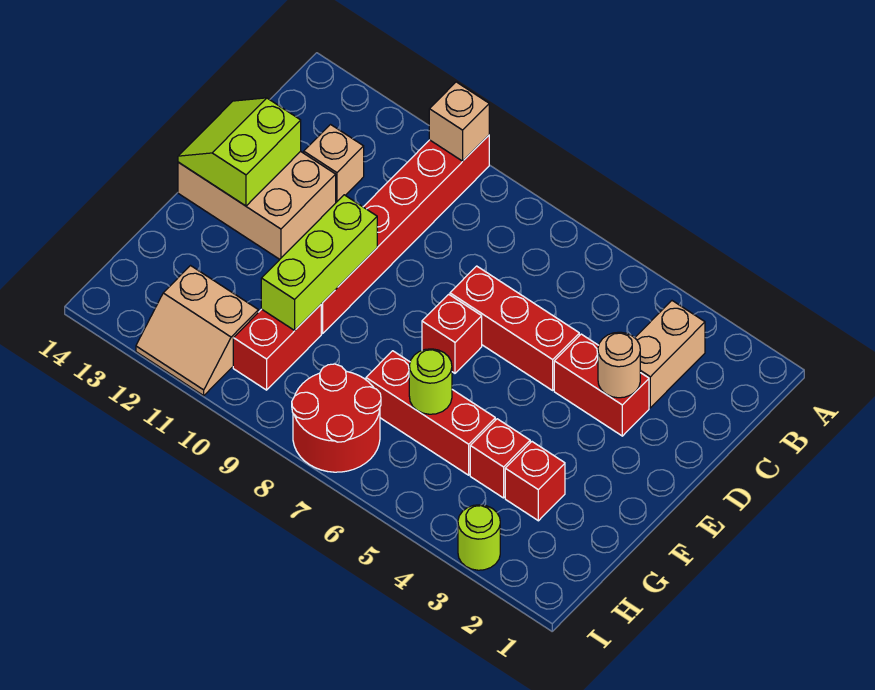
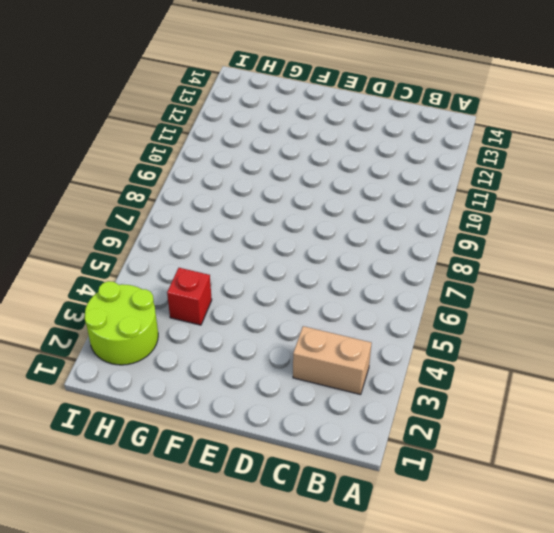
lime round brick H2:I3 level 1 -> lime round brick I3 level 1
none -> red brick A10:F10 level 1
none -> tan brick C12 level 1
none -> red brick D3:D4 level 1

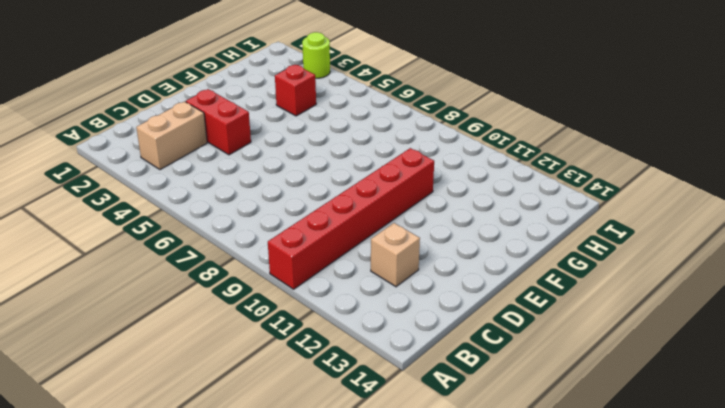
none -> red brick D5:D7 level 1
none -> tan brick D12:E14 level 1
none -> red brick E7 level 1

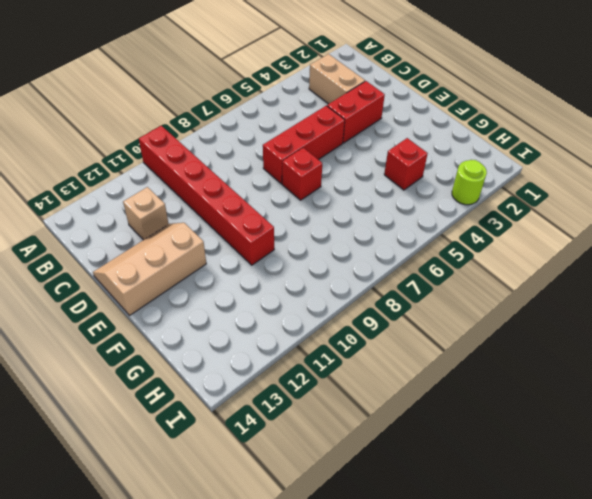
tan slope D12:E14 level 1 top E -> tan brick D12:E14 level 1
none -> red brick G3 level 1
none -> red brick G5:G7 level 1
none -> red brick G10:H10 level 1

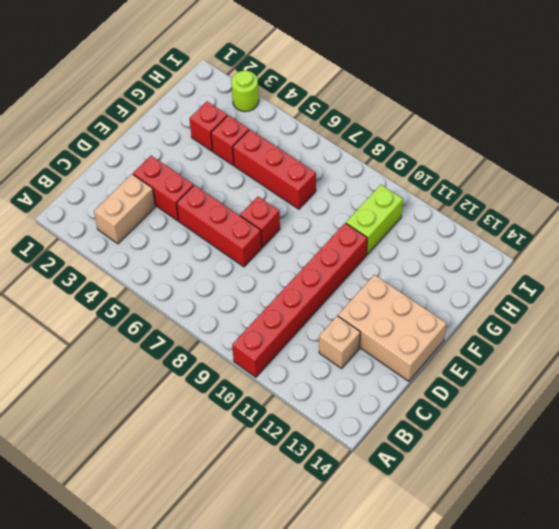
lime brick G10:H10 level 1 -> red brick G10:H10 level 1
none -> red round brick H7:I8 level 1
none -> tan slope H11:I12 level 1 top H
none -> tan brick A10 level 2

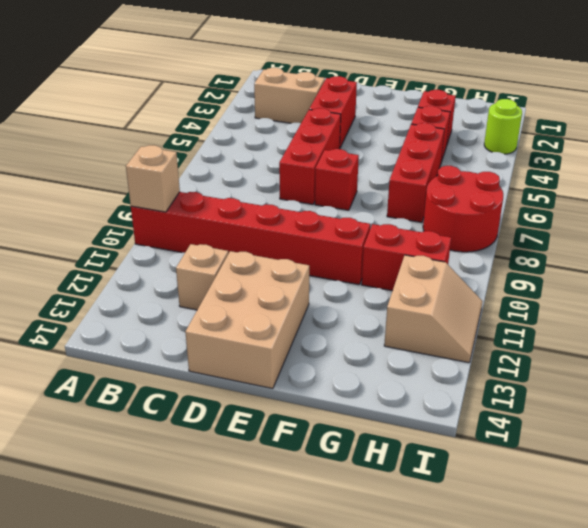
none -> tan round brick D3 level 2
none -> lime slope D13:E14 level 2 top 13
none -> lime brick E10:G10 level 2

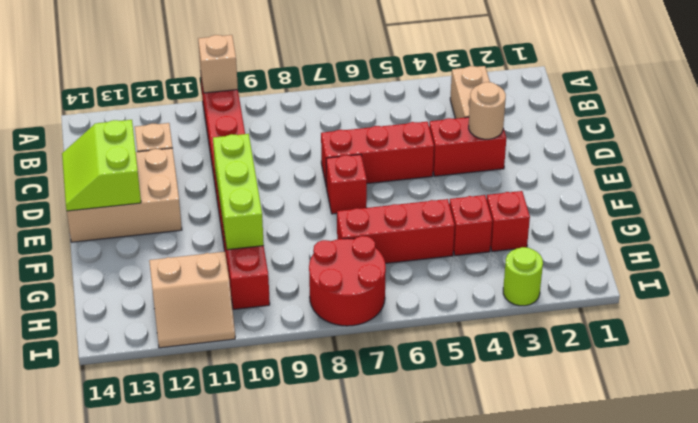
none -> lime round brick G6 level 2

